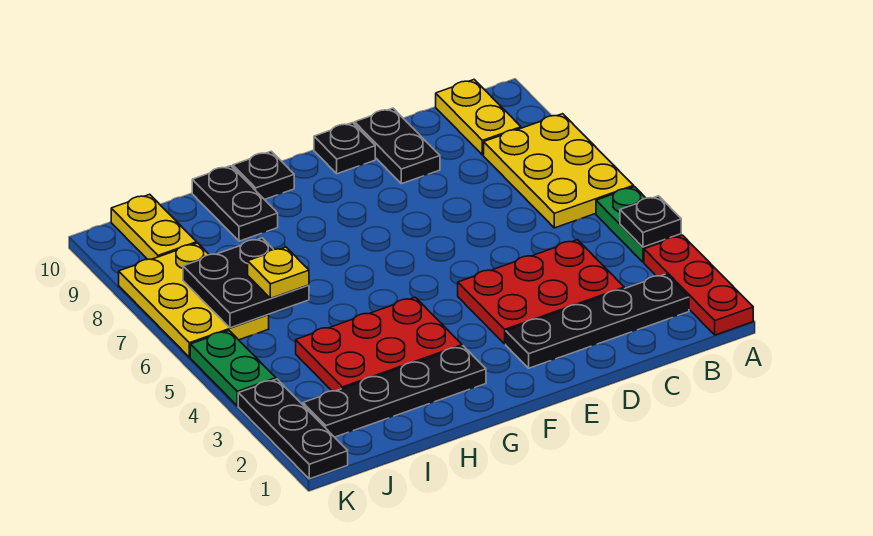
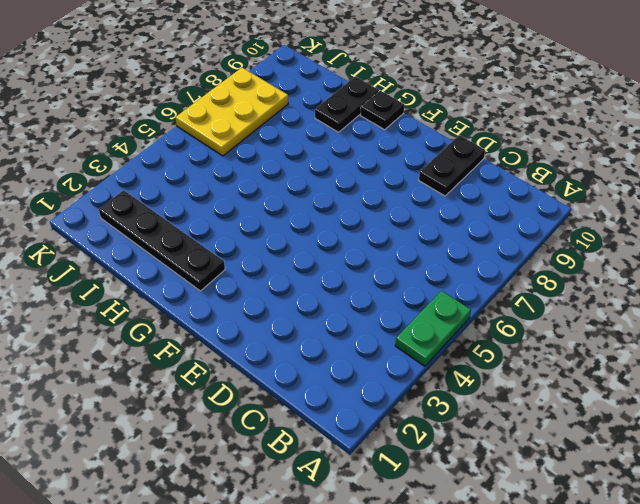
none -> red plate A1:A3 level 1
none -> yellow plate A6:B8 level 1
none -> black plate B2:E2 level 1

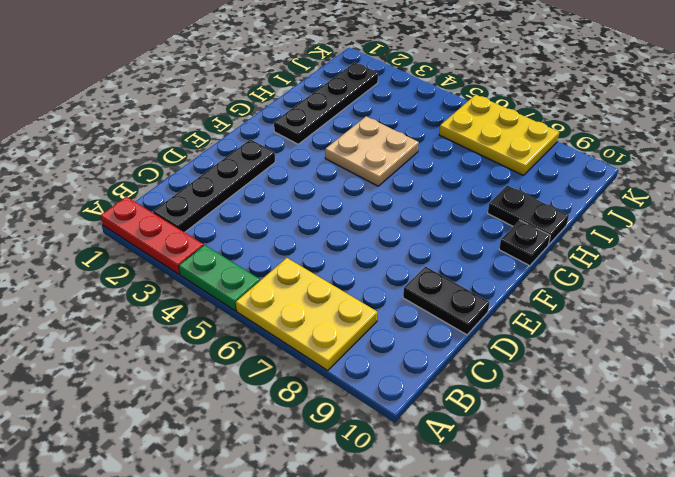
tan plate G4:H5 level 1 -> red plate G3:I4 level 1
none -> yellow plate B9:B10 level 1
none -> red plate C3:E4 level 1
none -> black plate E10 level 1

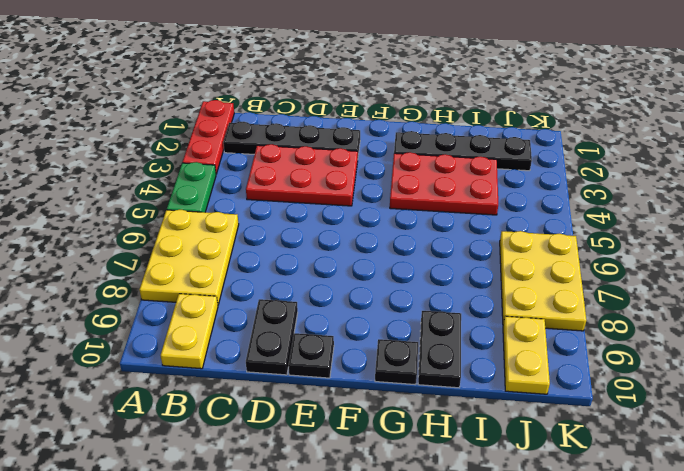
none -> black plate K1:K3 level 1
none -> green plate K4:K5 level 1
none -> black plate A4 level 2

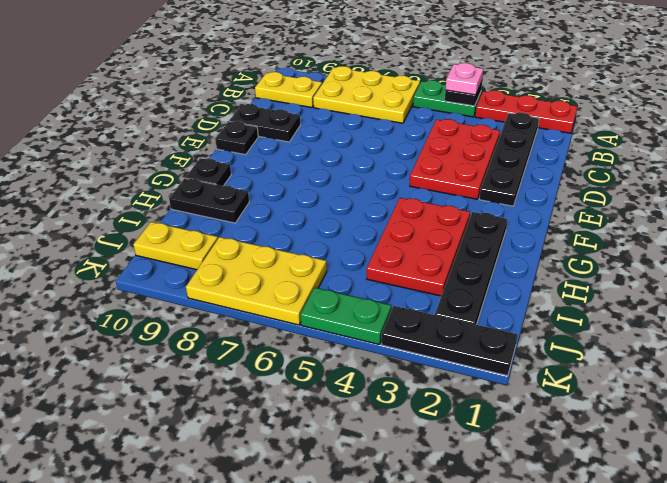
pink plate A4 level 3 -> none
none -> black plate I6:J7 level 2
none -> yellow plate I6 level 3

